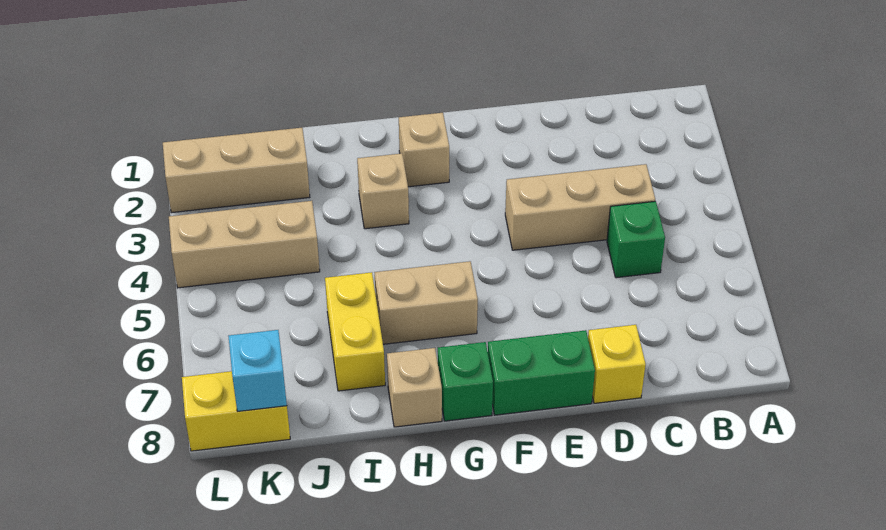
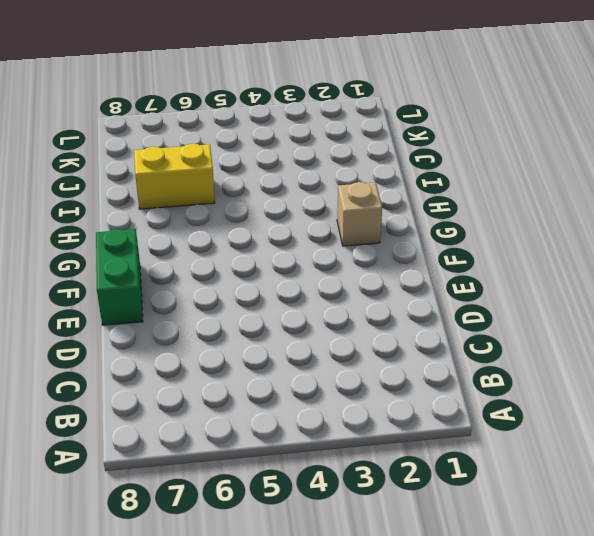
none -> tan brick C4:E4 level 1
none -> green brick C5 level 1
none -> yellow brick D8 level 1

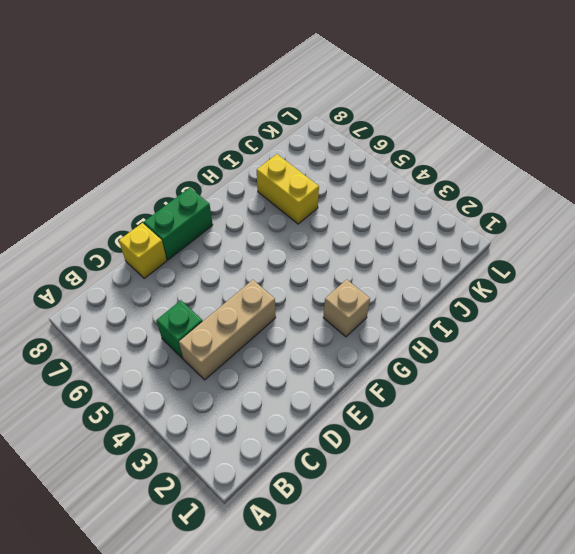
none -> tan brick G6:H6 level 1
none -> green brick G8 level 1
none -> tan brick H3 level 1

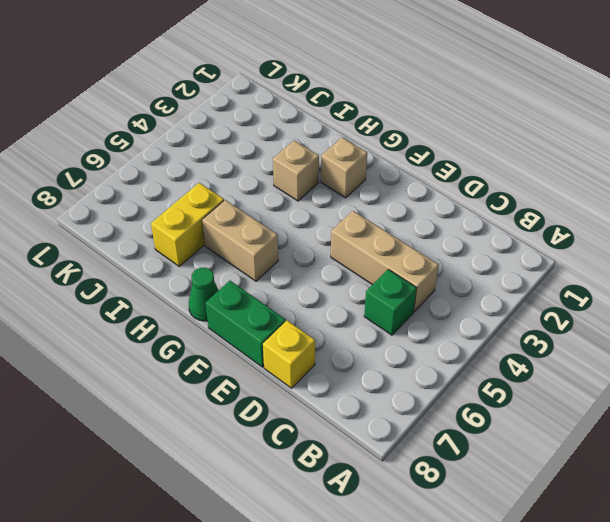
green cone G8 level 1 -> green brick G8 level 1
none -> tan brick H8 level 1
none -> tan brick J2:L2 level 1
none -> tan brick J4:L4 level 1

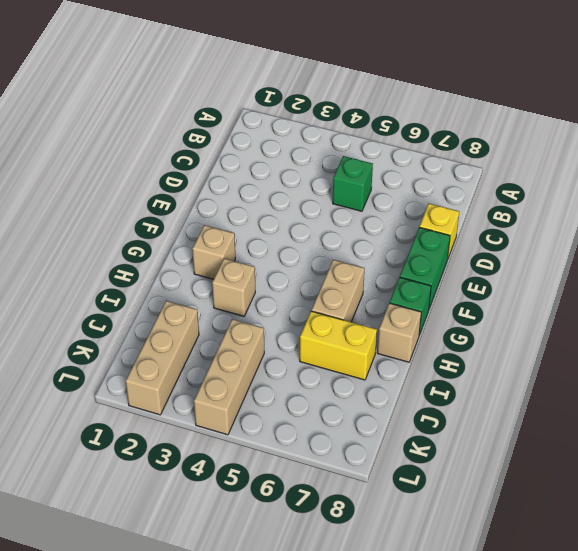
none -> tan brick C4:E4 level 1
none -> yellow brick K8:L8 level 1
none -> cyan brick K8 level 2

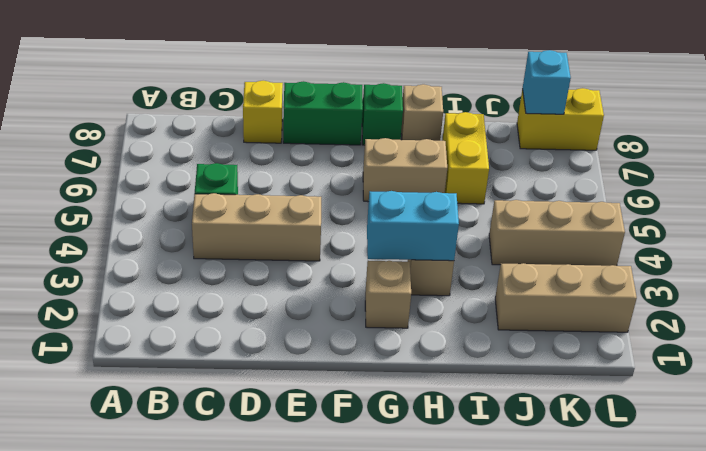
cyan brick G3:H3 level 2 -> none

